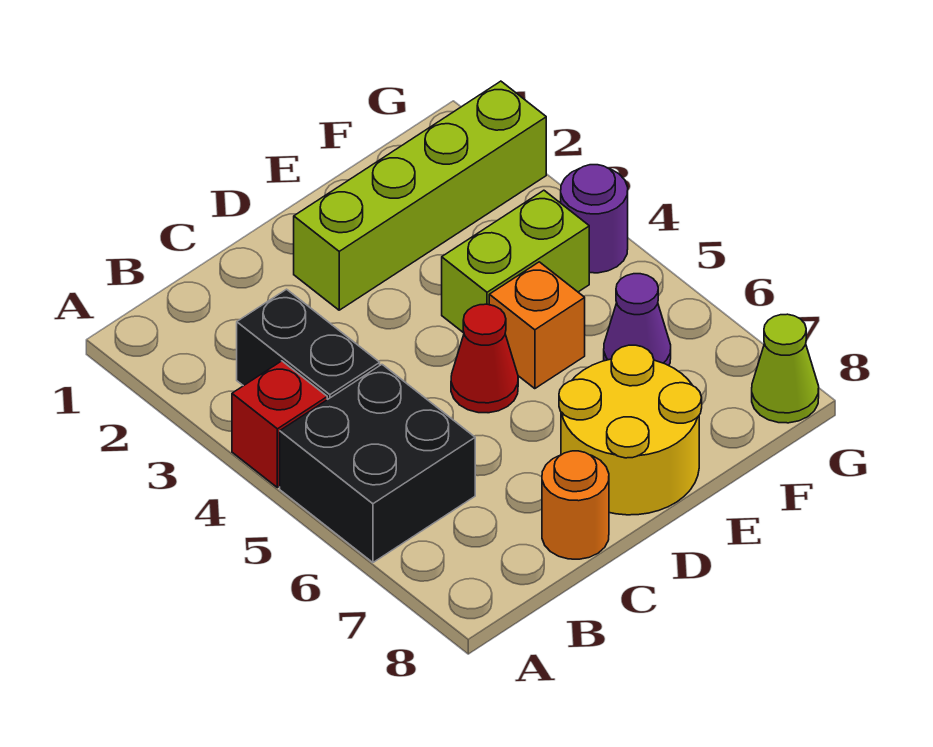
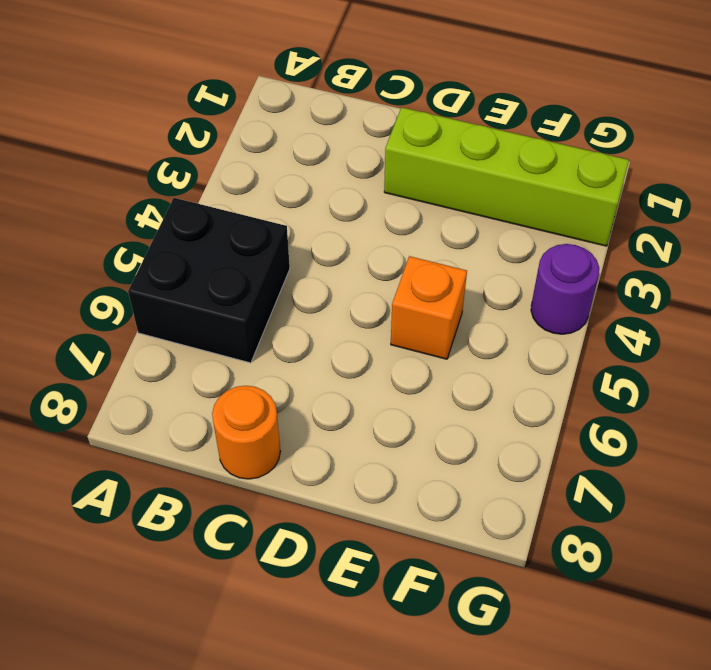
none -> red brick A4 level 1
none -> black brick B3:B4 level 1
none -> red cone D5 level 1

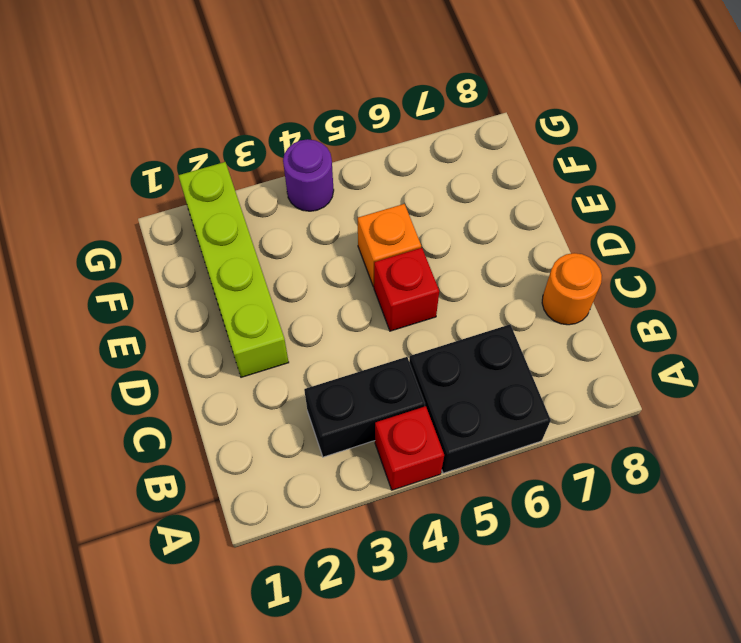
red brick D5 level 1 -> red cone D5 level 1
none -> yellow round brick D7:E8 level 1
none -> lime brick E4:F4 level 1
none -> purple cone F6 level 1

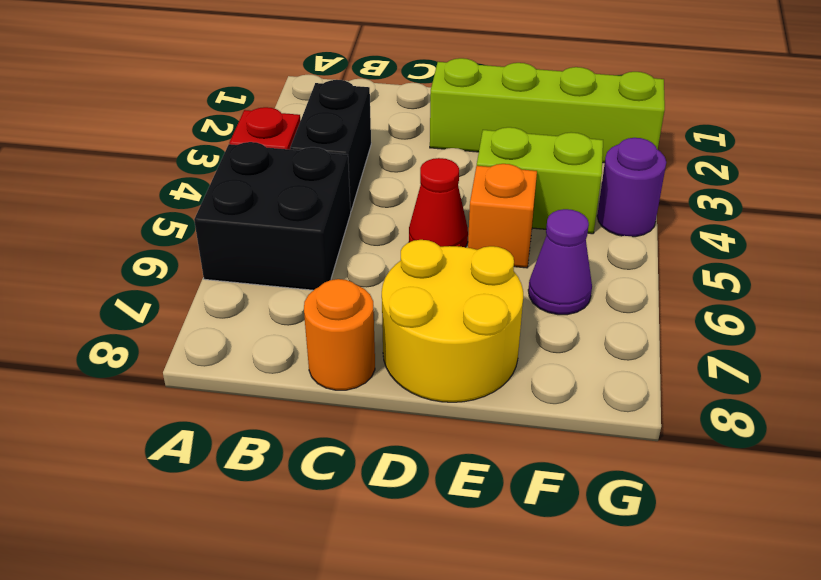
none -> lime cone G8 level 1

